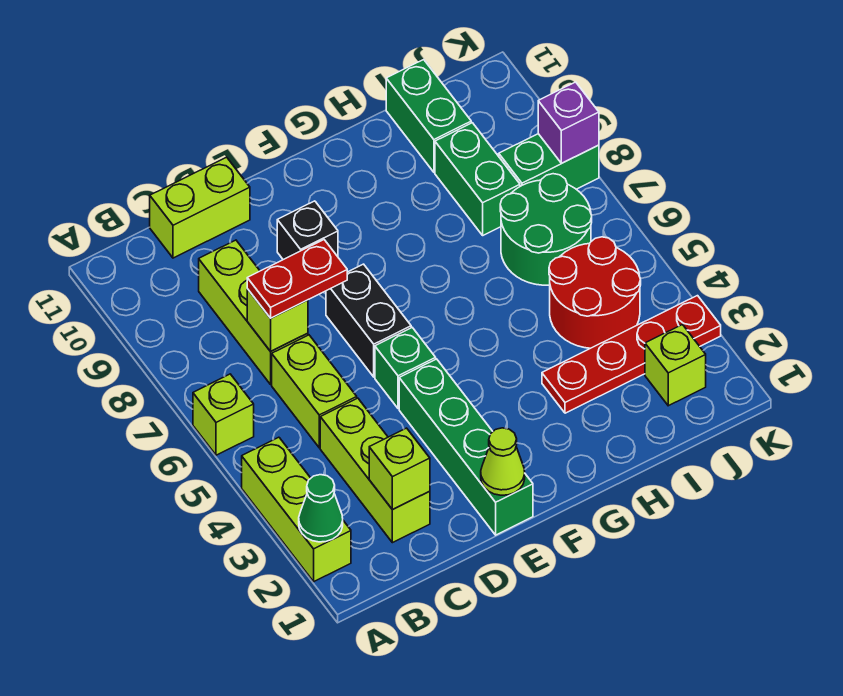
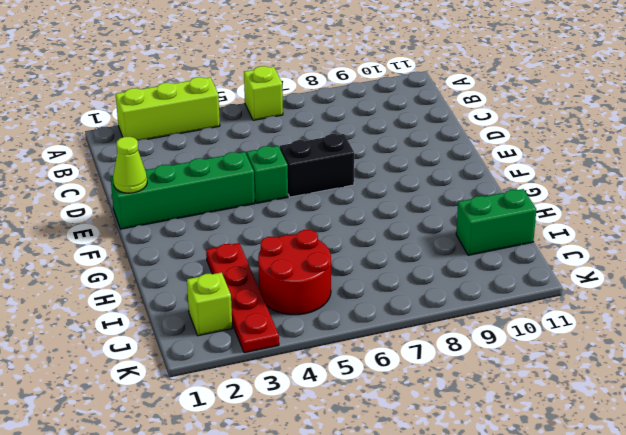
none -> lime brick C2:C4 level 1
none -> lime brick C5:C6 level 1
none -> lime brick C7:C9 level 1

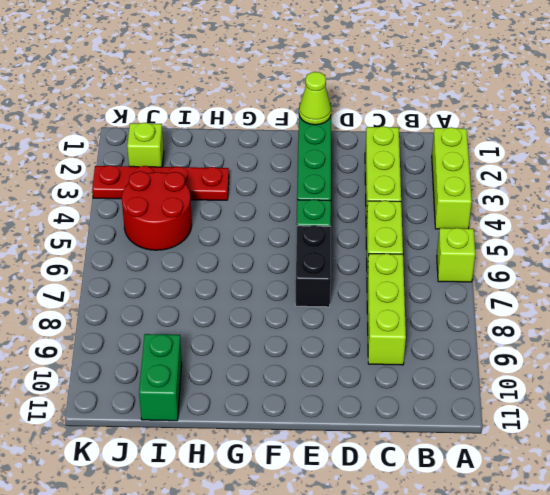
none -> lime brick C11:D11 level 1
none -> black brick E9 level 1
none -> green round brick I6:J7 level 1

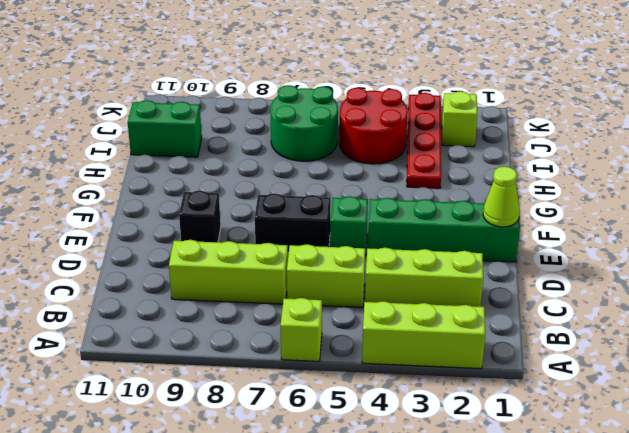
none -> lime brick C11:D11 level 1
none -> green brick I8:I9 level 1
none -> green brick J8:K8 level 1

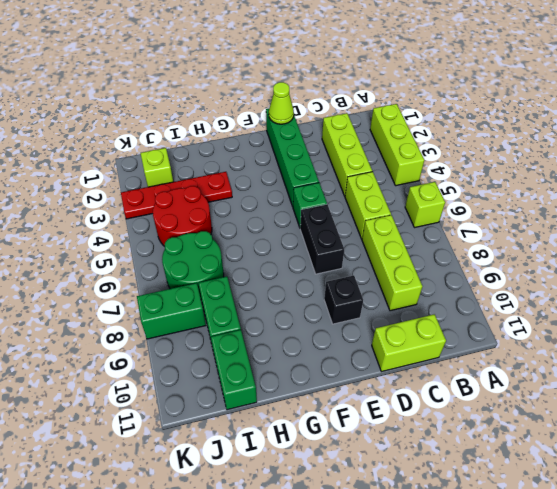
none -> green cone A2 level 2
none -> lime brick C2 level 2
none -> lime brick C7 level 2

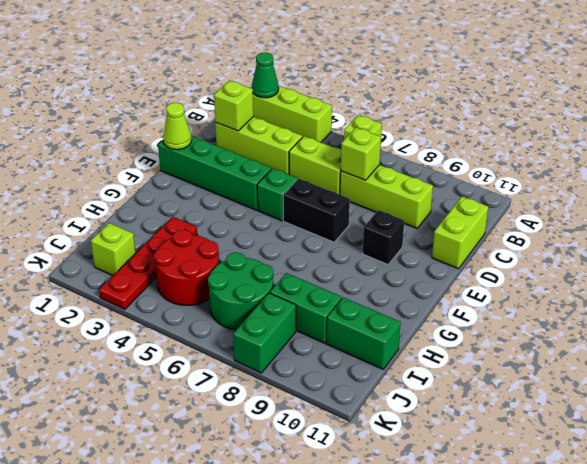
none -> purple brick K8 level 2
none -> red plate C7:D7 level 3

